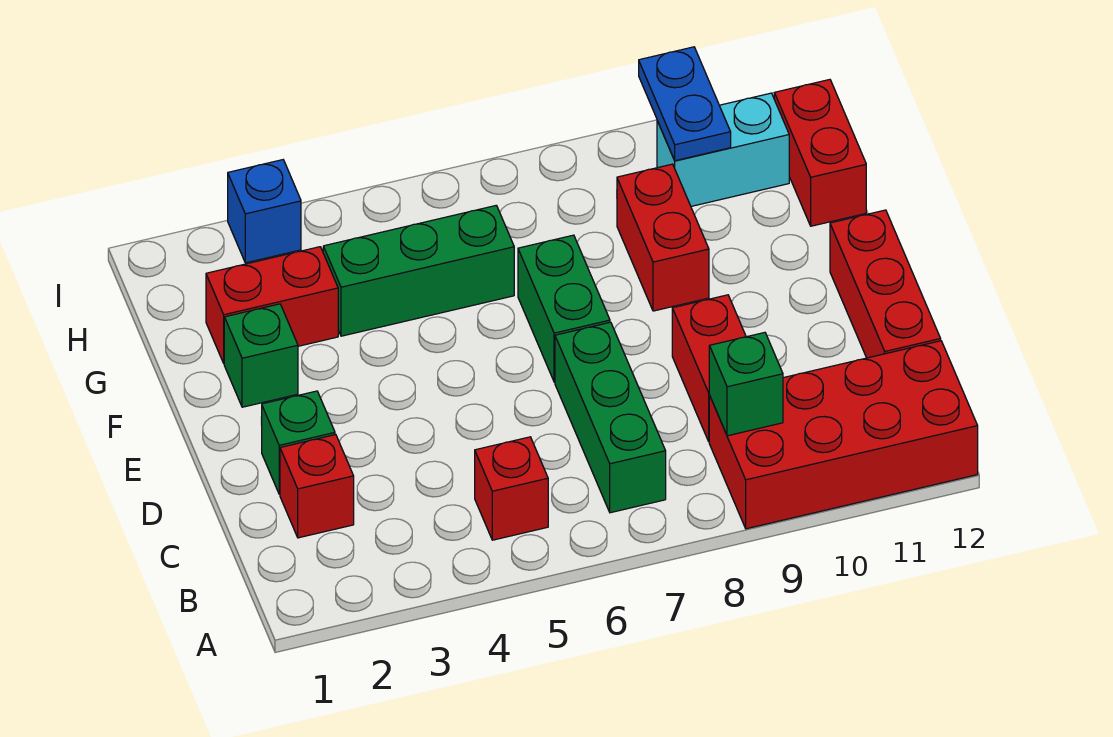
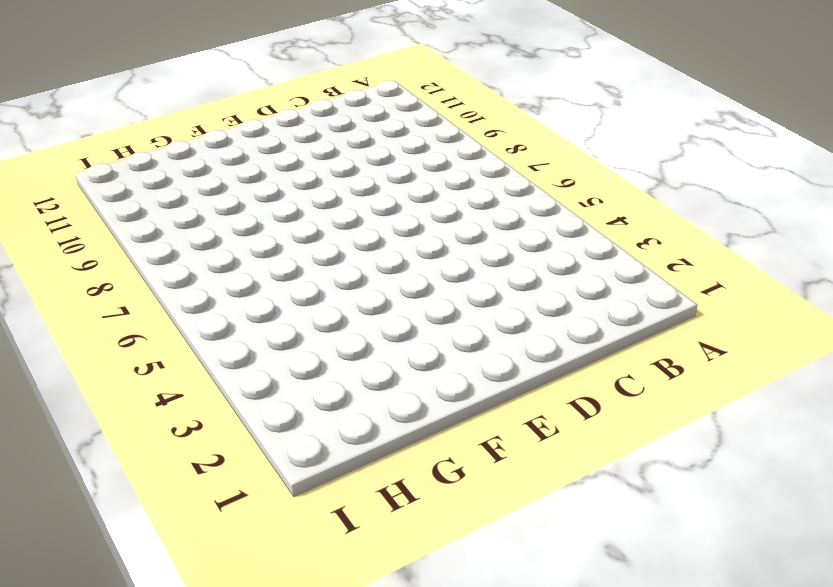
none -> red brick A9:B12 level 1
none -> red brick B5 level 1
none -> green brick B7:D7 level 1

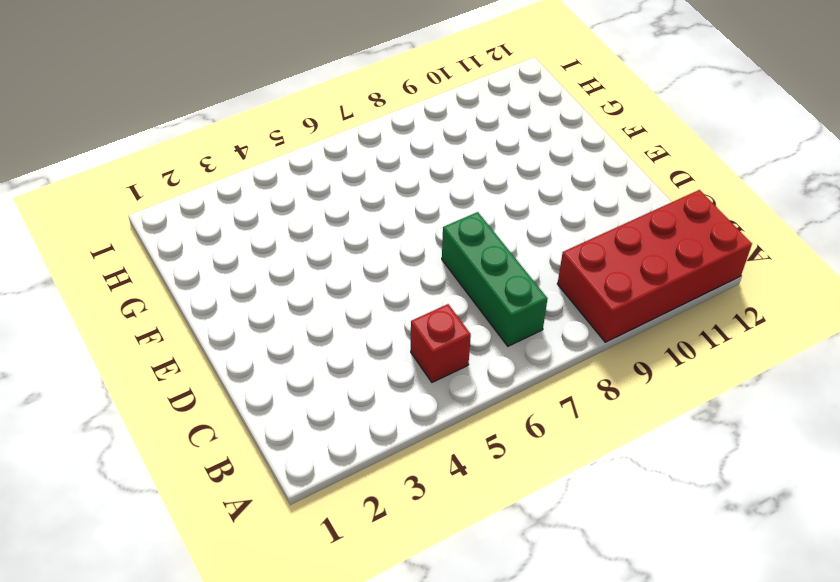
none -> red brick C2 level 1
none -> red brick C9:D9 level 1
none -> red brick C12:E12 level 1

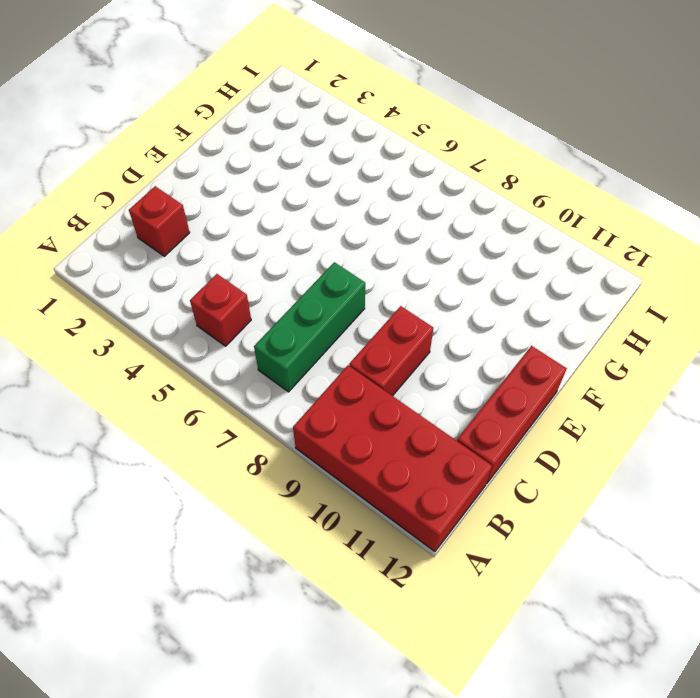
none -> green brick D2 level 1
none -> green brick E7:F7 level 1
none -> green brick F2 level 1

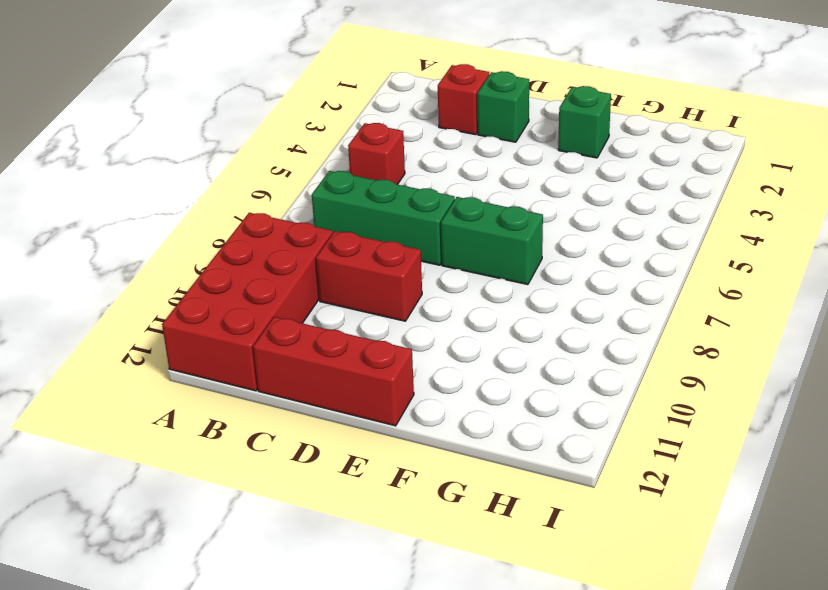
none -> red brick F9:G9 level 1
none -> red brick G2:G3 level 1
none -> green brick G4:G6 level 1

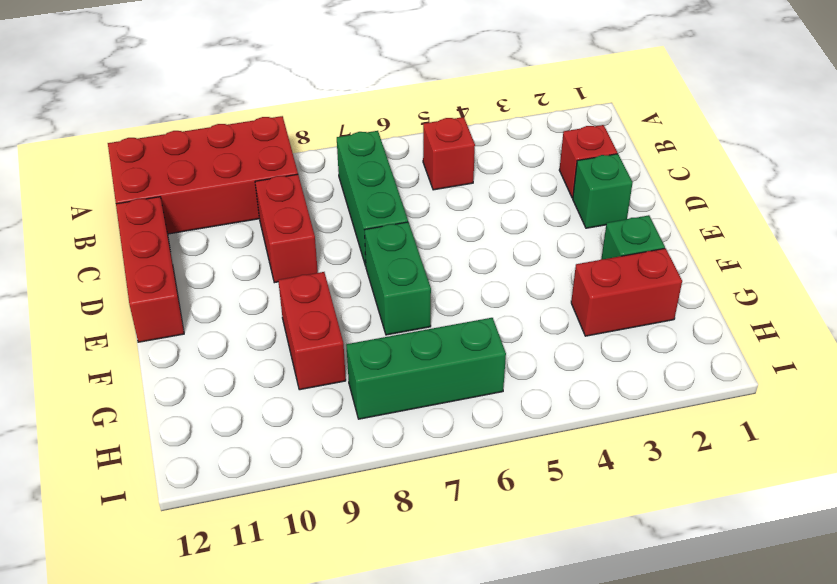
green brick H6:H8 level 1 -> green brick G4:G6 level 1
none -> red brick G12:H12 level 1
none -> cyan brick H10:H11 level 1
none -> blue brick I3 level 1

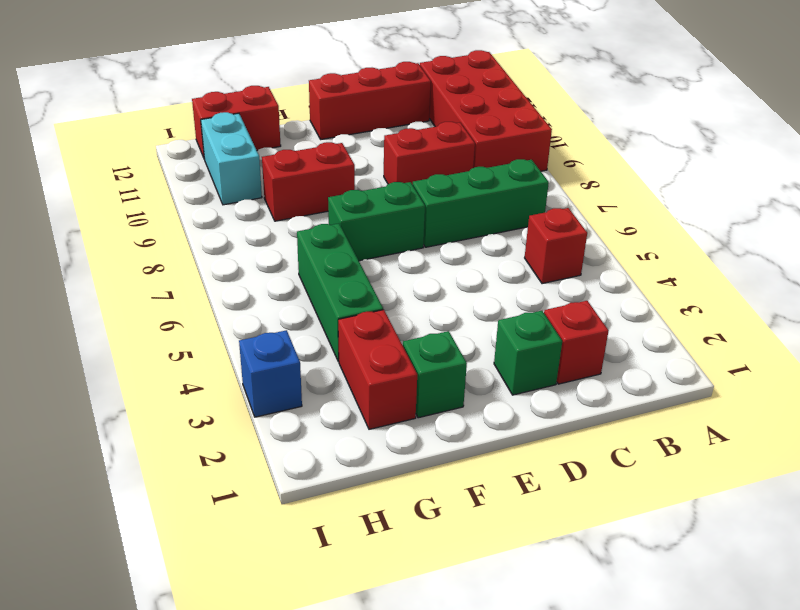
none -> green brick B9 level 2
none -> blue plate H10:I10 level 2

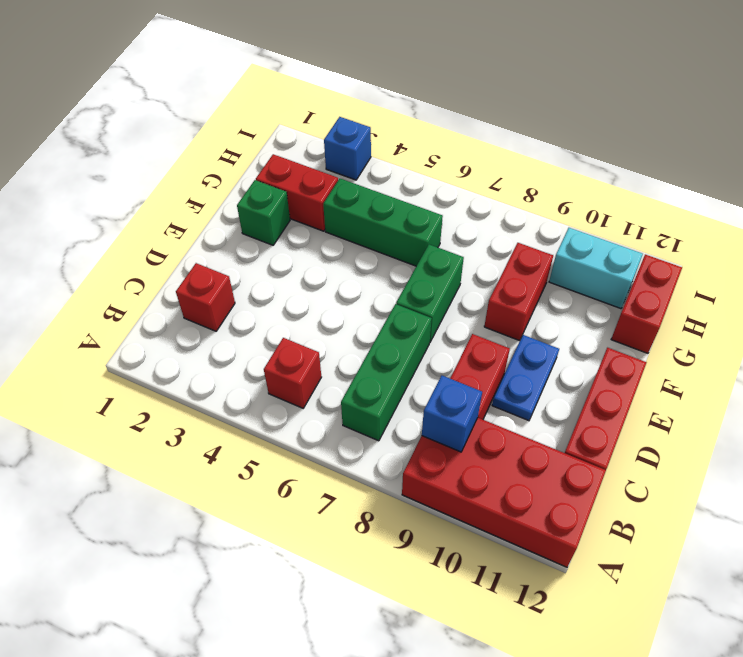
blue brick B9 level 2 -> green brick B9 level 2
blue plate D10:E10 level 1 -> blue plate H10:I10 level 2
none -> green brick D2 level 1

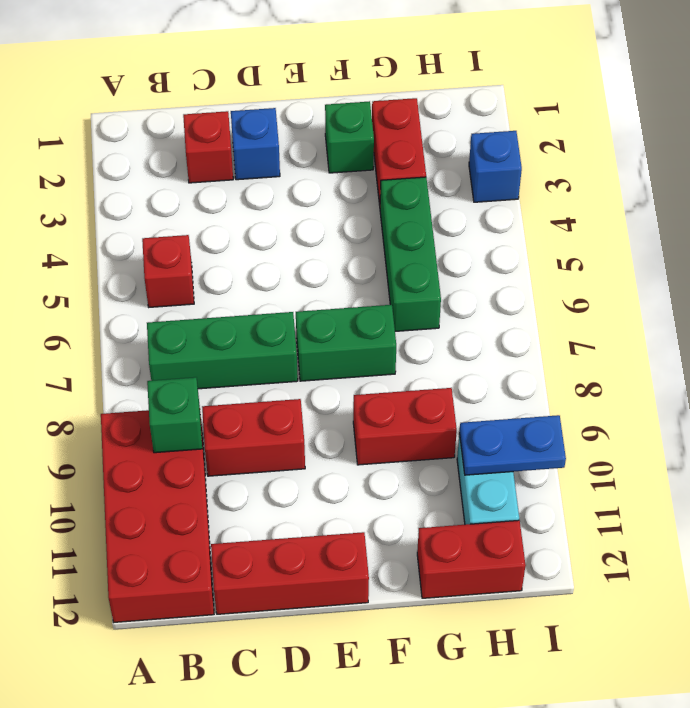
blue brick D2 level 1 -> green brick D2 level 1

